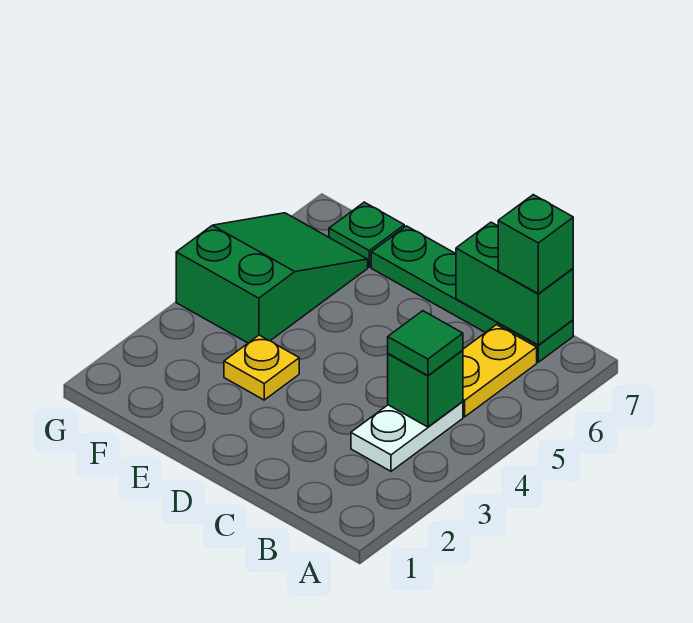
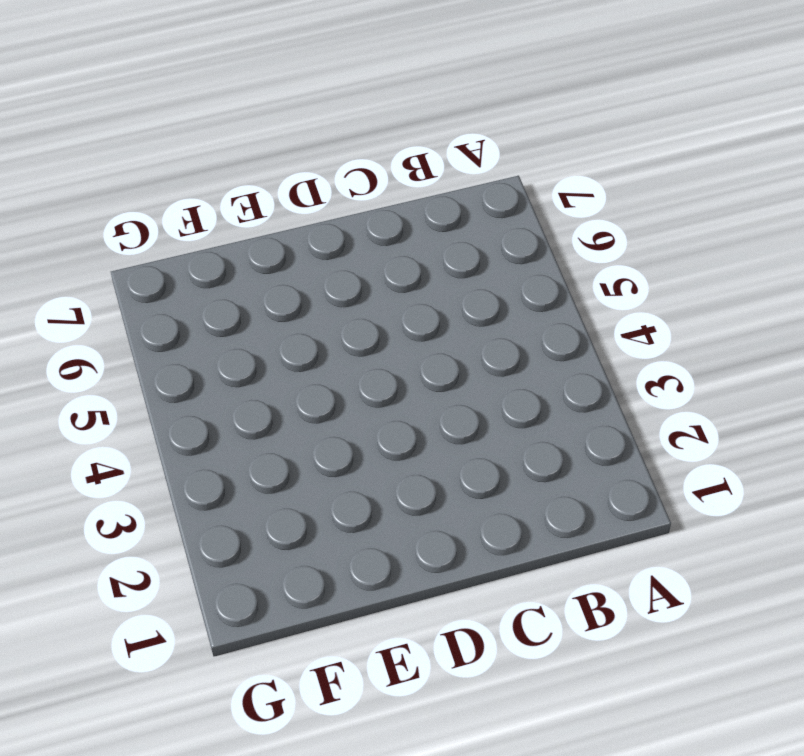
none -> white plate B3:B4 level 1
none -> yellow plate B5:B6 level 1

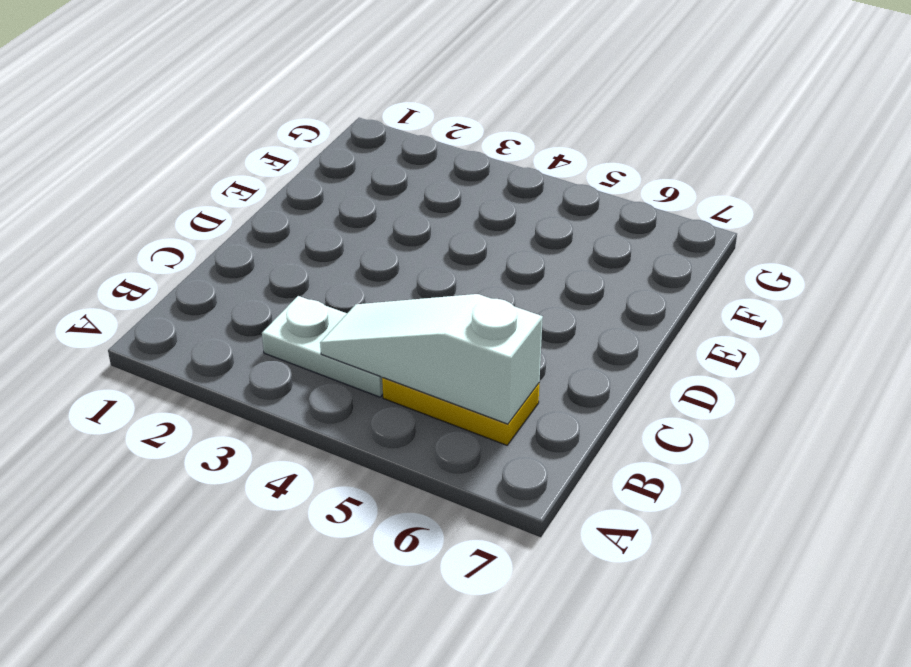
white slope B4:B6 level 2 top 6 -> green brick B4 level 2
none -> green plate B7:E7 level 1
none -> yellow plate E3 level 1

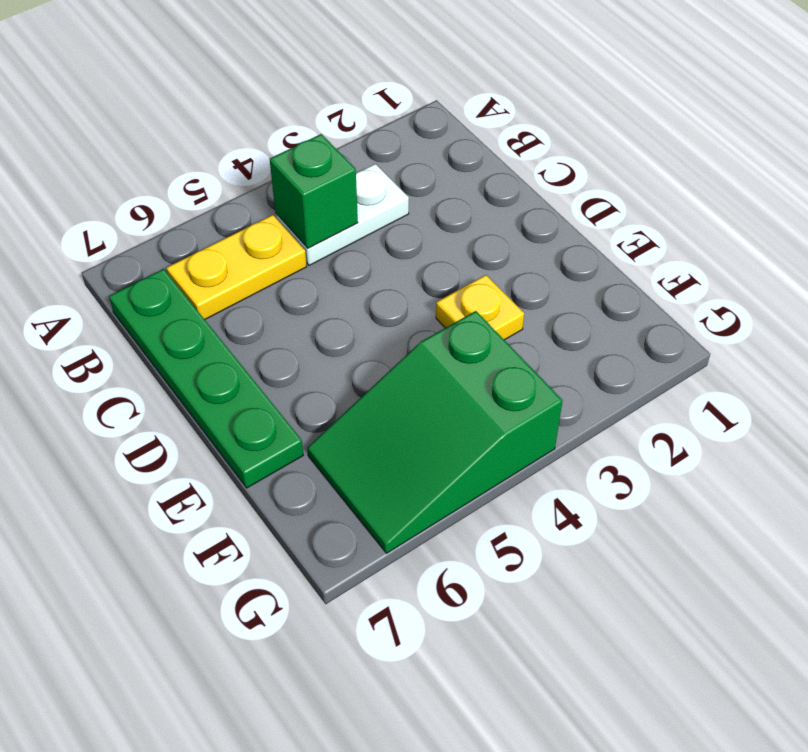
none -> green plate F7 level 1
none -> green brick B7:C7 level 2

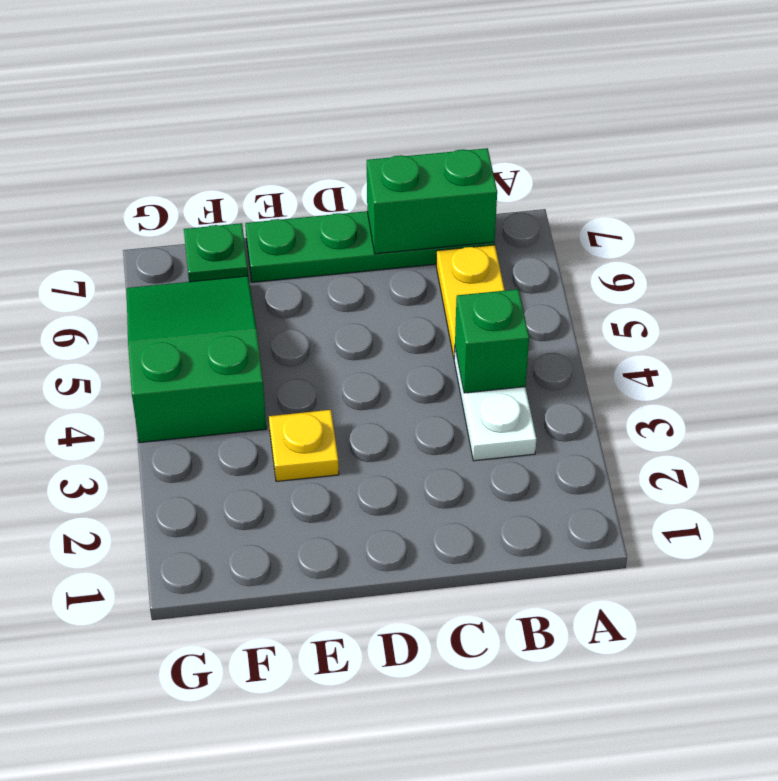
none -> green tile B4 level 3
none -> green brick B7 level 3

